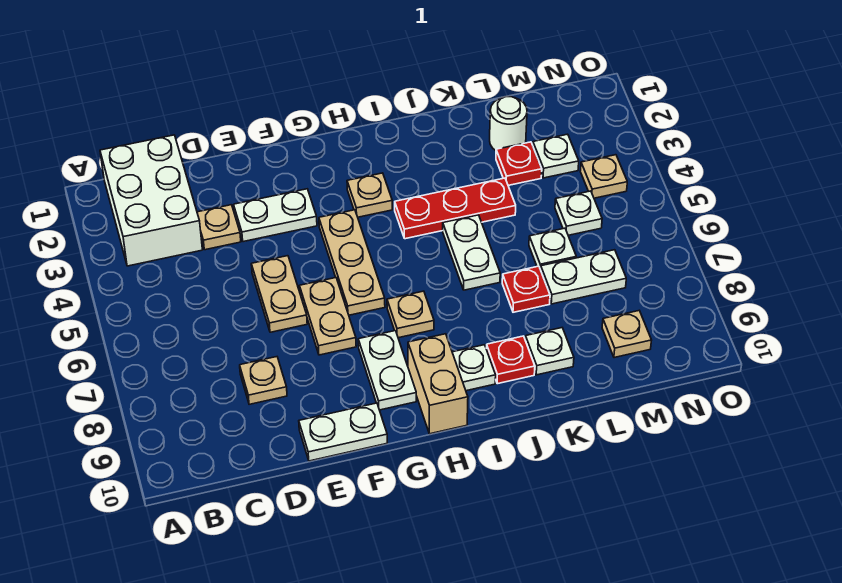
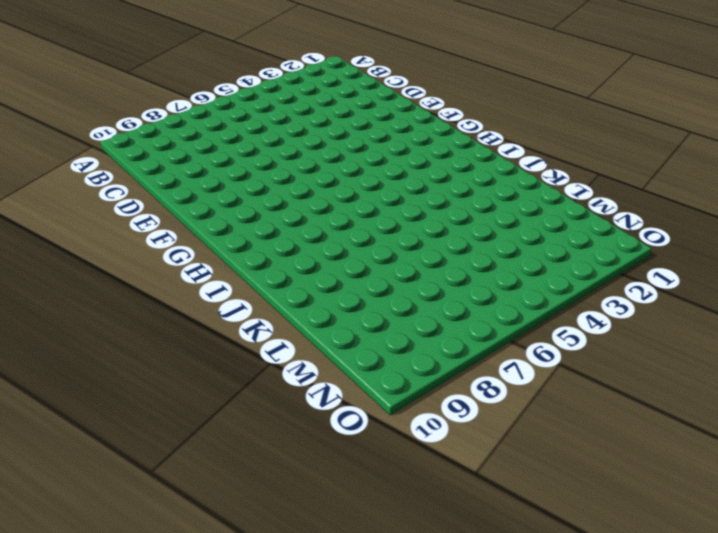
none -> white brick B1:C3 level 1
none -> tan plate D3 level 1
none -> tan plate D8 level 1

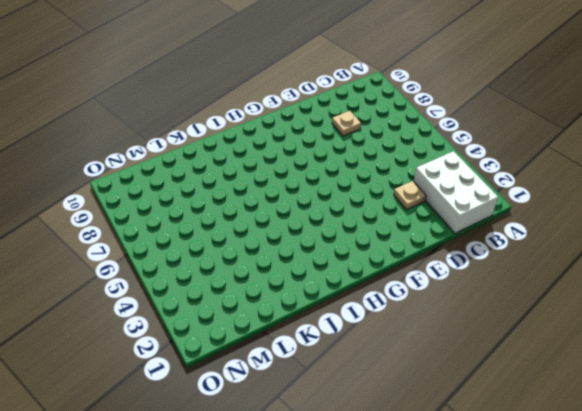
none -> white plate E3:F3 level 1
none -> tan plate E5:E6 level 1
none -> white plate E10:F10 level 1

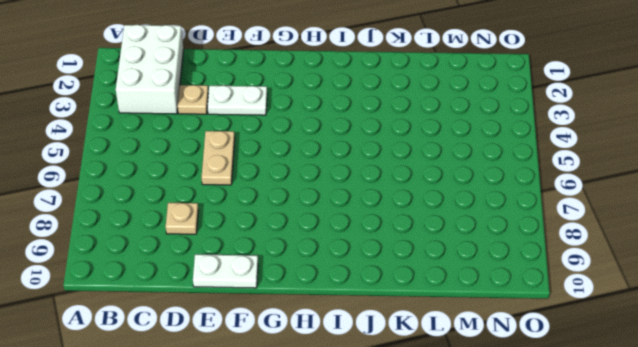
none -> tan plate F6:F7 level 1
none -> tan plate G4:G6 level 1
none -> white plate G8:G9 level 1

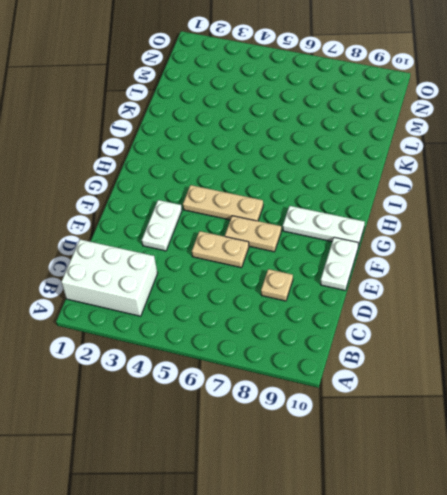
white plate G8:G10 level 1 -> white plate G8:G9 level 1
none -> tan plate D3 level 1
none -> tan plate H3 level 1
none -> tan plate H7 level 1

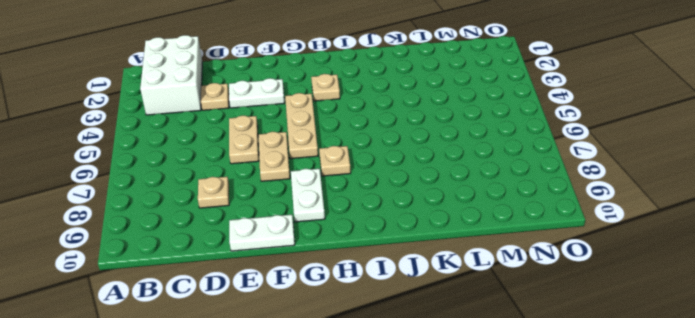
none -> tan brick H9:H10 level 1
none -> red plate I4:K4 level 1
none -> white plate I9 level 1

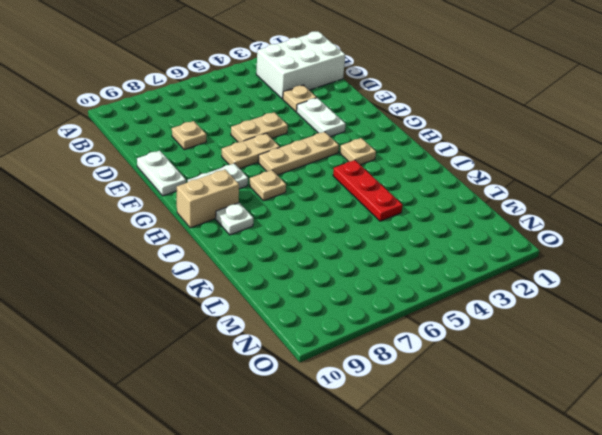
none -> white plate J5:J6 level 1
none -> red plate J9 level 1
none -> red plate K7 level 1

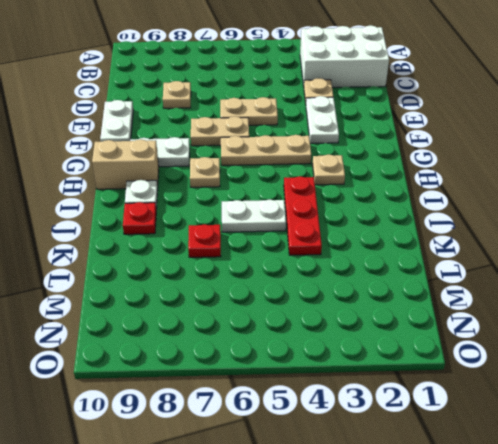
none -> white plate K9 level 1
none -> white round brick L2 level 1
none -> red plate L3 level 1

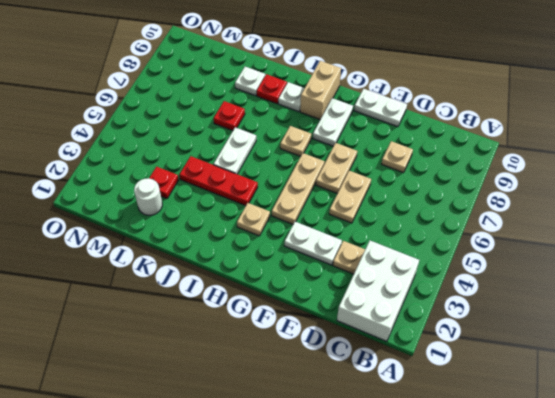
none -> white plate L6 level 1
none -> white plate L7:M7 level 1
none -> white plate M3 level 1

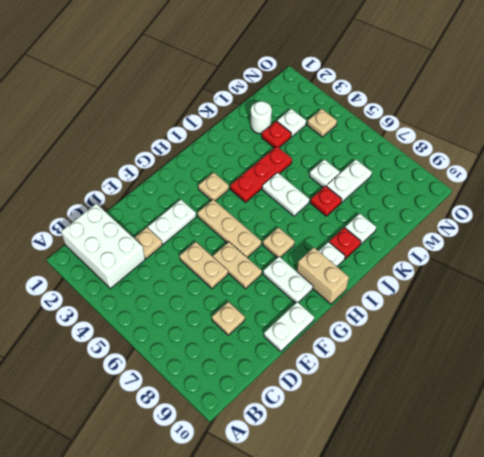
none -> white plate M5 level 1
none -> tan plate M9 level 1

